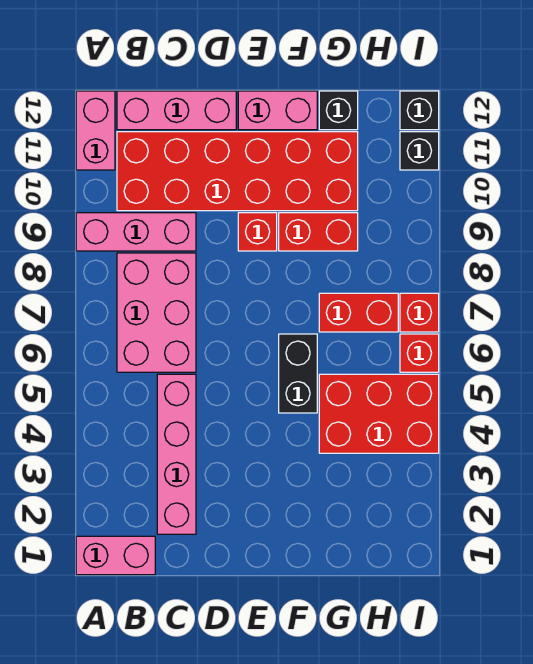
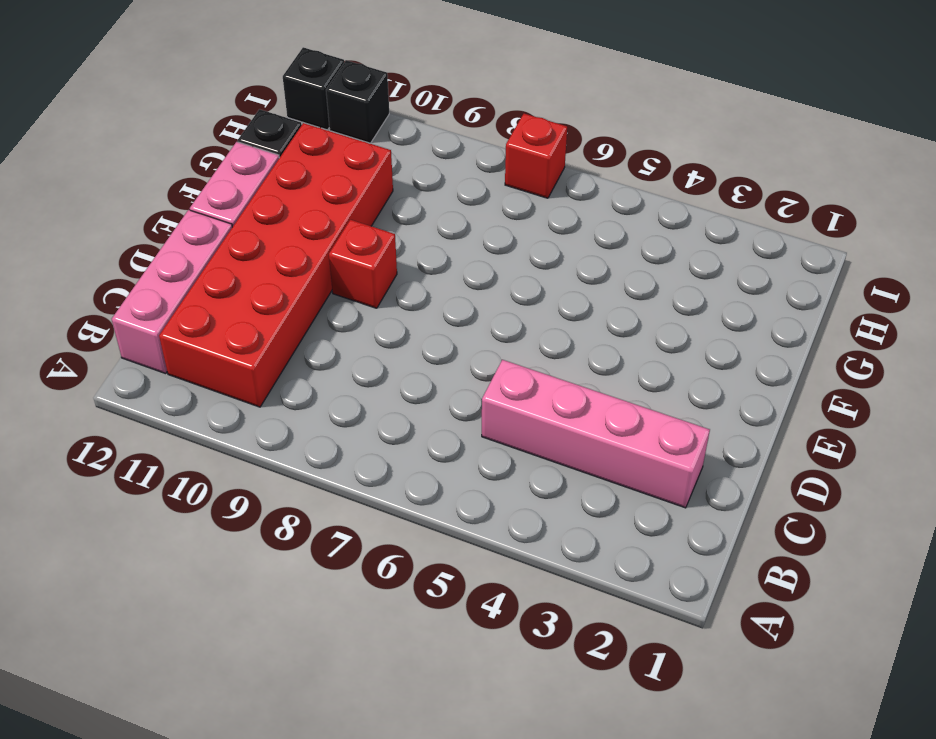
none -> pink brick A1:B1 level 1
none -> pink brick A9:C9 level 1
none -> pink brick A11:A12 level 1

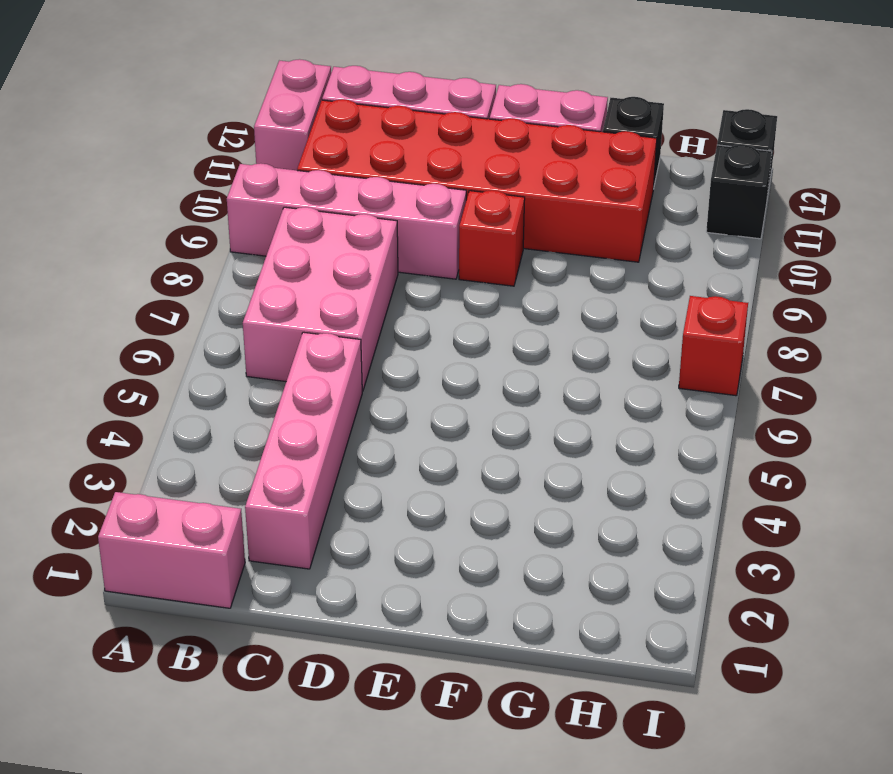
pink brick A9:D9 level 1 -> pink brick A9:C9 level 1
none -> black brick F5:F6 level 1
none -> red brick F9:G9 level 1
none -> red brick G4:I5 level 1

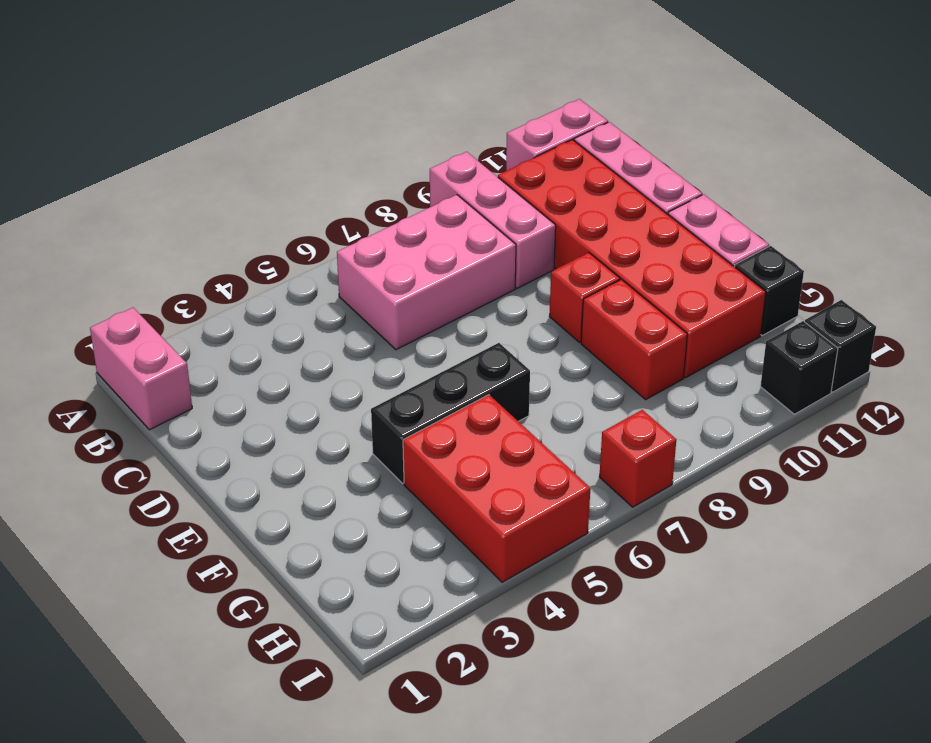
black brick F4:F6 level 1 -> black brick F5:F6 level 1
none -> pink brick C2:C5 level 1
none -> red brick G7:H7 level 1
none -> red brick I6 level 1

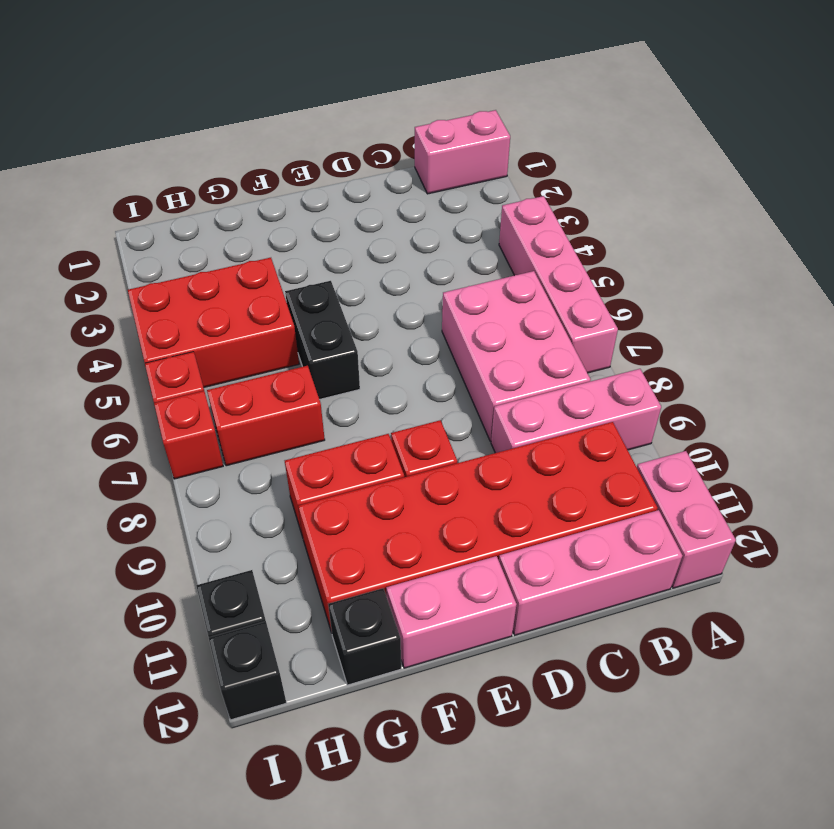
pink brick A4:A7 level 1 -> pink brick C2:C5 level 1

